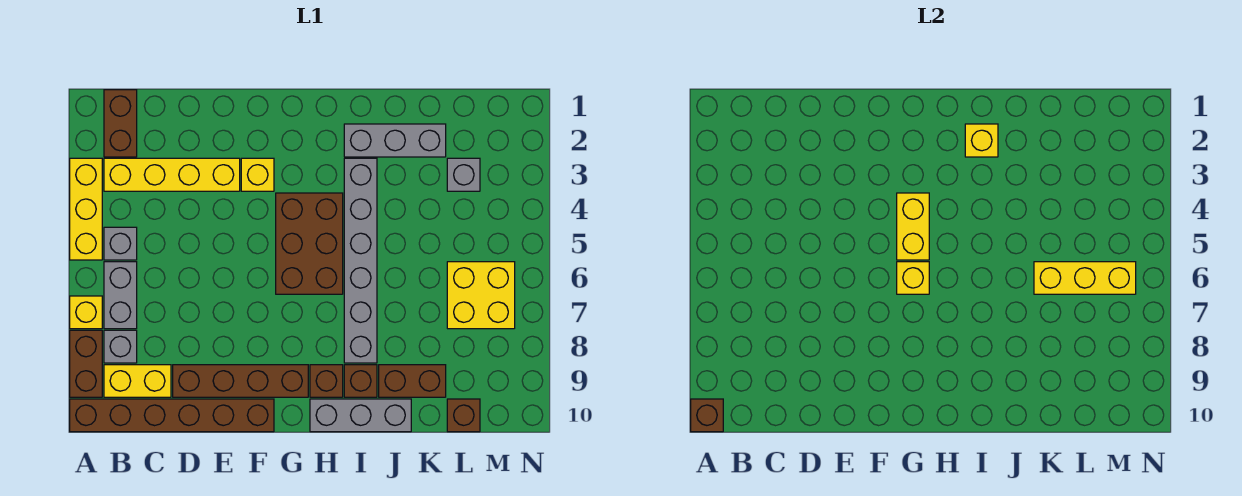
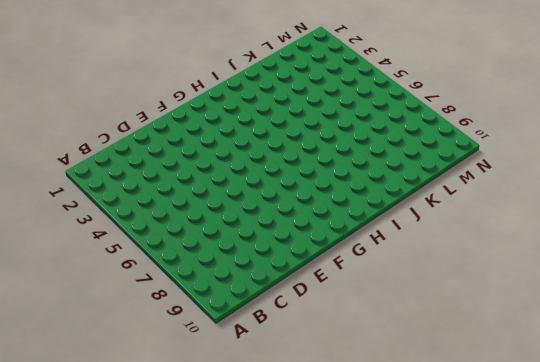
none -> yellow brick A3:A5 level 1
none -> yellow brick A7 level 1
none -> brown brick A8:A9 level 1

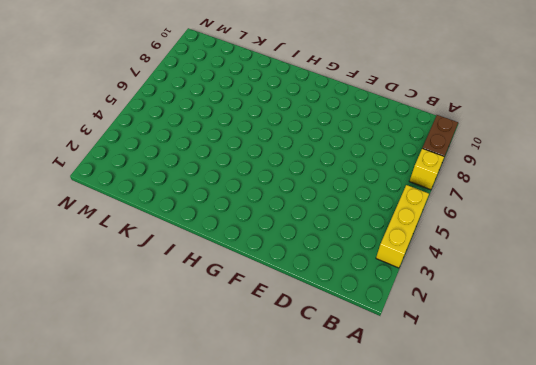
none -> brown brick A10:F10 level 1
none -> brown brick B1:B2 level 1
none -> yellow brick B3:E3 level 1

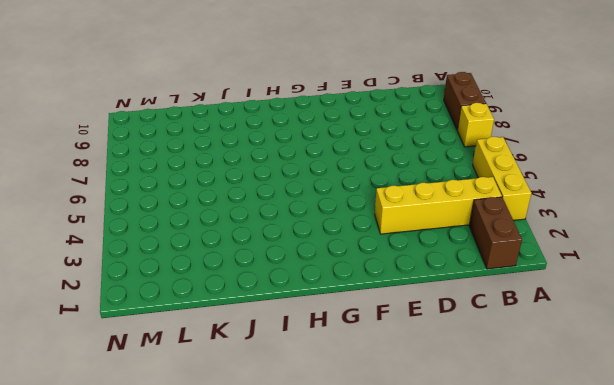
none -> brown brick A10:F10 level 1
none -> grey brick B5 level 1
none -> grey brick B6:B7 level 1

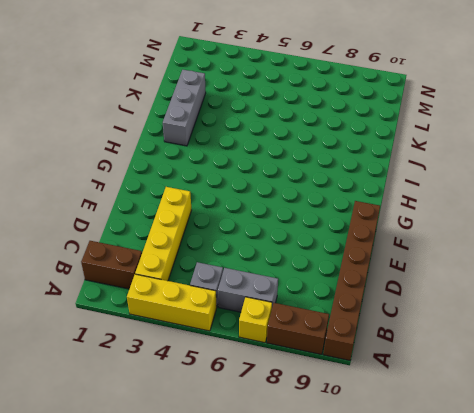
none -> grey brick B8 level 1
none -> yellow brick B9:C9 level 1
none -> brown brick D9:G9 level 1

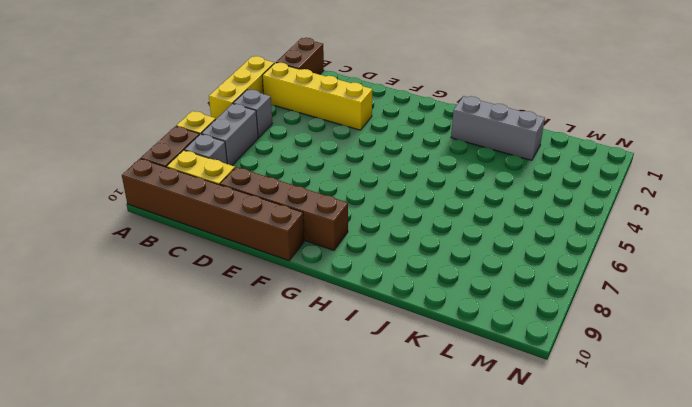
none -> yellow brick F3 level 1
none -> brown brick G4:H6 level 1
none -> brown brick H9 level 1

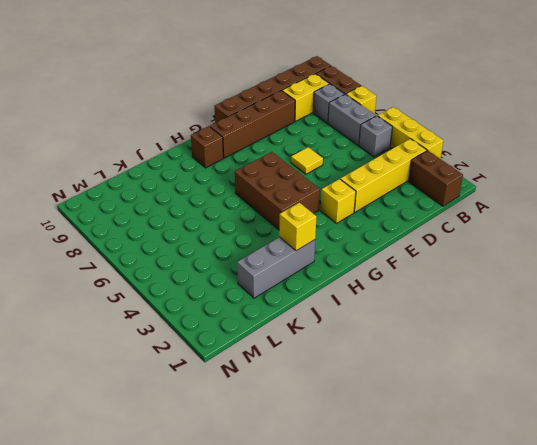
yellow tile E6 level 1 -> none
none -> grey brick H10:J10 level 1
none -> grey brick I3:I8 level 1
none -> brown brick I9 level 1

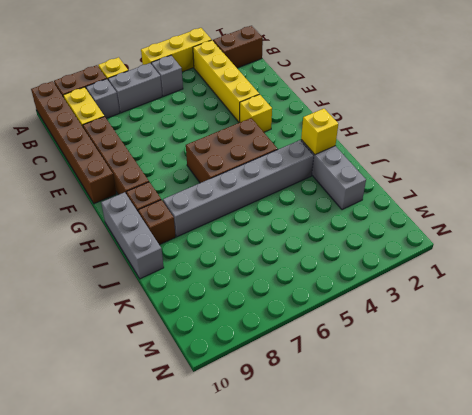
none -> brown brick J9:K9 level 1
none -> grey brick L3 level 1
none -> yellow brick L6:M7 level 1

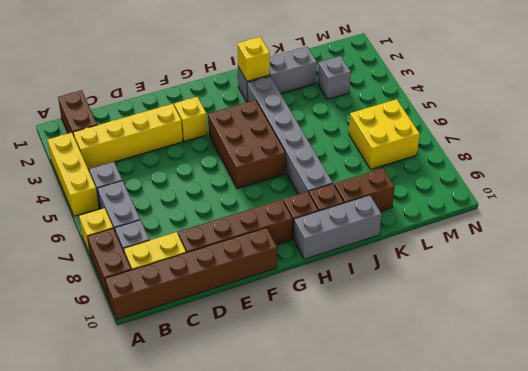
none -> brown brick L10 level 1
none -> brown brick A10 level 2
none -> yellow brick G4:G5 level 2

